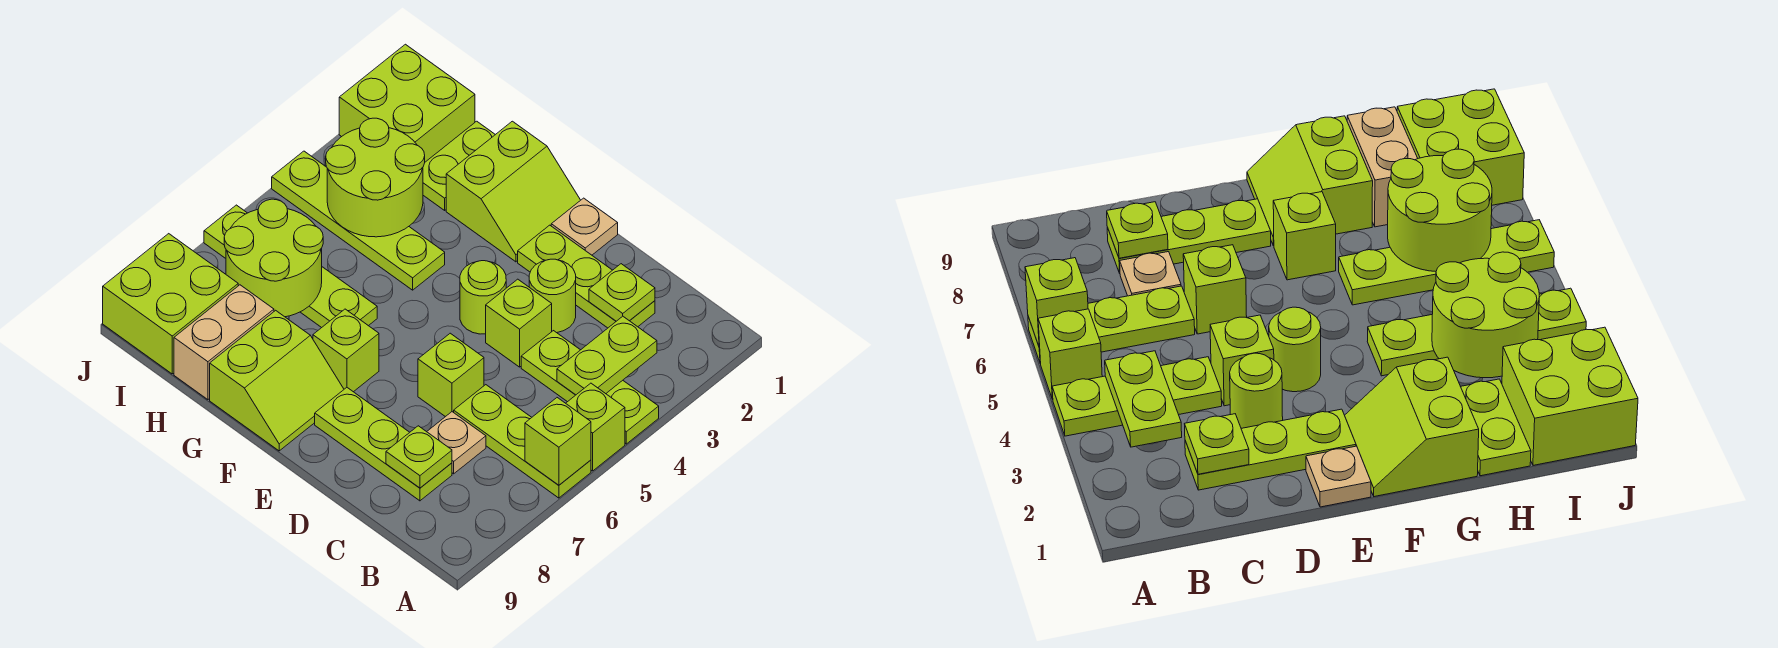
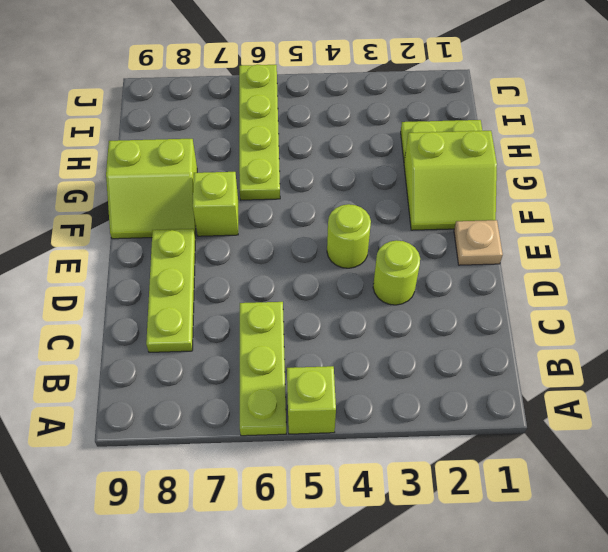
none -> lime plate A4:C4 level 1
none -> lime plate C2:E2 level 1
none -> tan plate C7 level 1

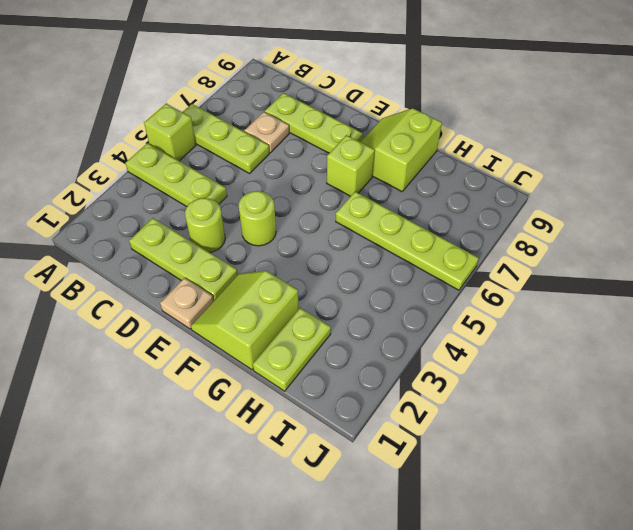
none -> lime brick D4 level 1
none -> lime brick D6 level 1
none -> lime plate G4:J4 level 1

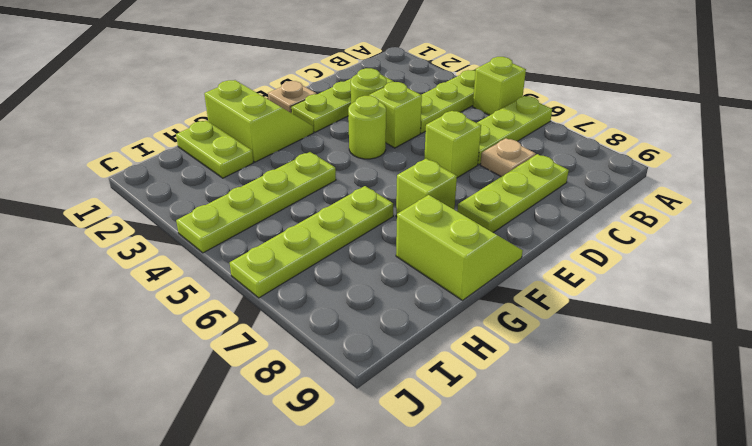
none -> tan brick H8:H9 level 1
none -> lime brick I1:J2 level 1
none -> lime brick I8:J9 level 1

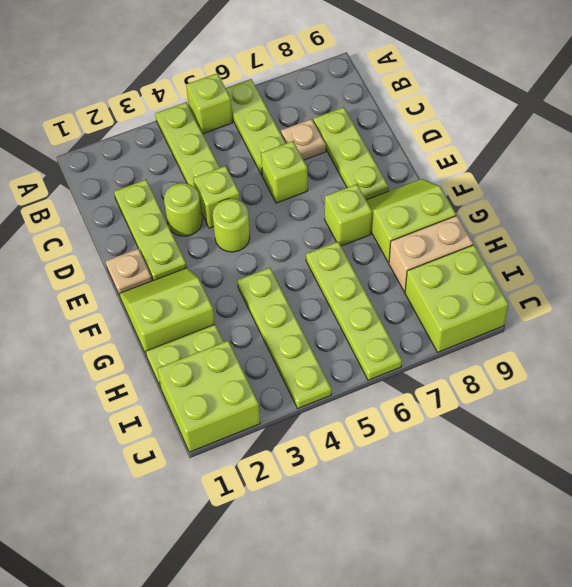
none -> lime brick A6 level 2
none -> lime plate B3:B4 level 2
none -> lime plate C2 level 2

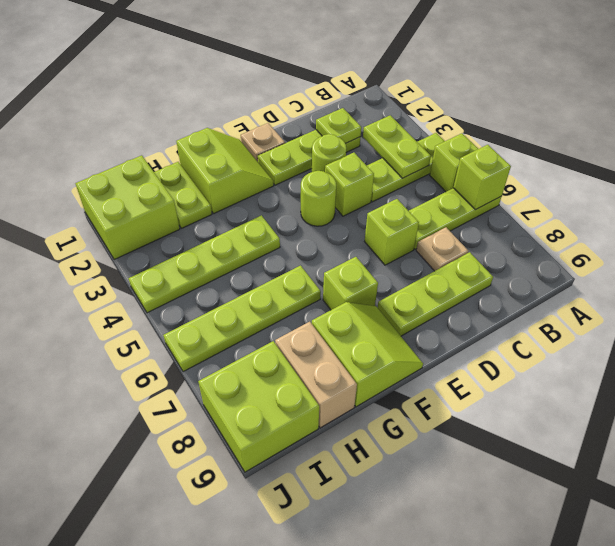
none -> lime plate C8 level 2
none -> lime round brick H3:I4 level 2
none -> lime round brick H6:I7 level 2

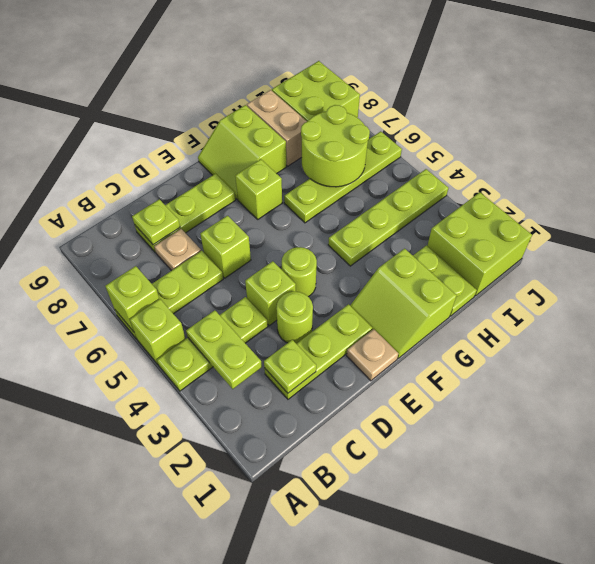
none -> lime round brick H3:I4 level 2

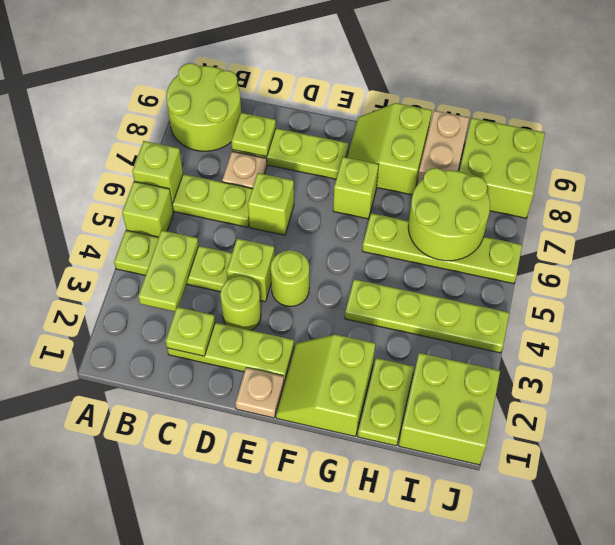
lime round brick A8:B9 level 1 -> lime round brick H3:I4 level 2

